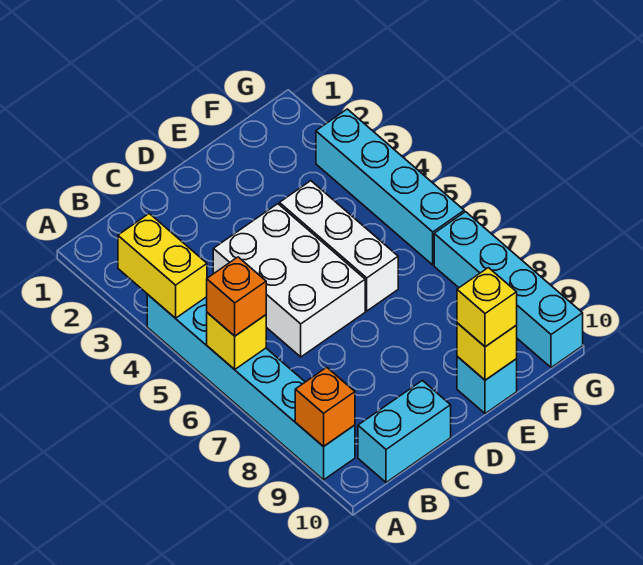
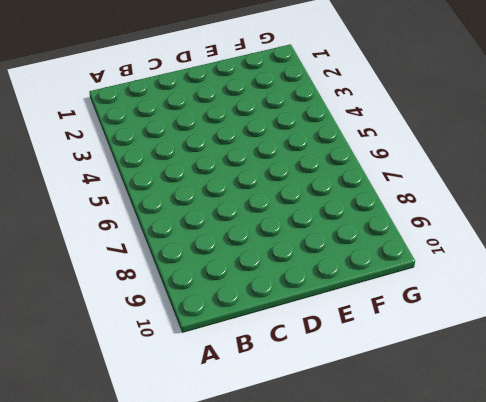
none -> cyan brick A4:A9 level 1
none -> cyan brick B10:C10 level 1
none -> white brick C4:D6 level 1

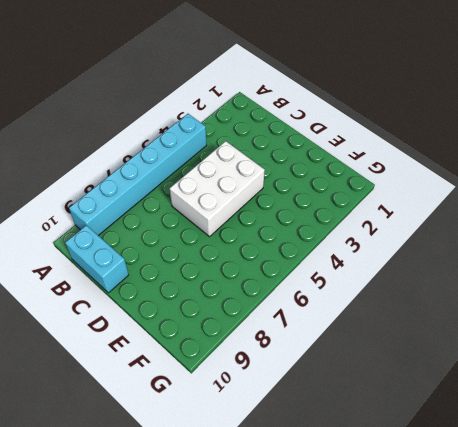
none -> white brick E4:E6 level 1
none -> cyan brick E10 level 1
none -> cyan brick G3:G6 level 1

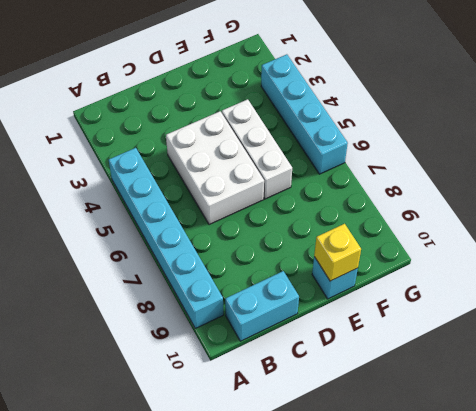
none -> cyan brick G7:G10 level 1
none -> yellow brick A3:A4 level 2
none -> yellow brick A6 level 2

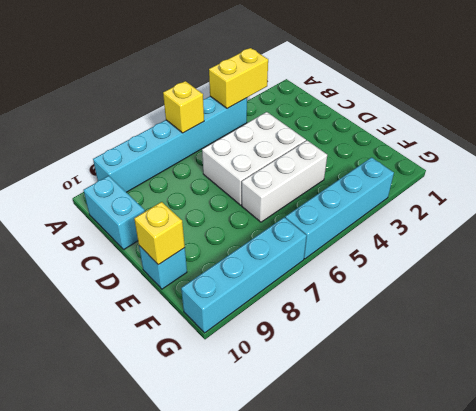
none -> orange brick A9 level 2
none -> orange brick A6 level 3
none -> yellow brick E10 level 3

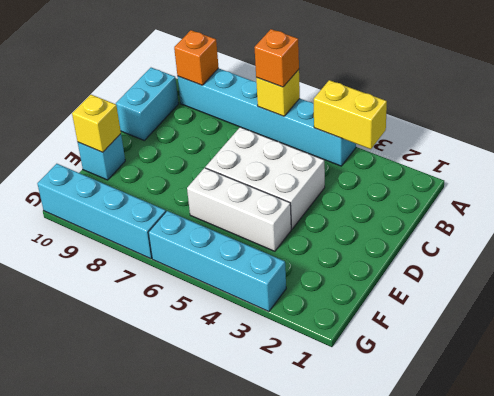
none -> yellow brick E10 level 3

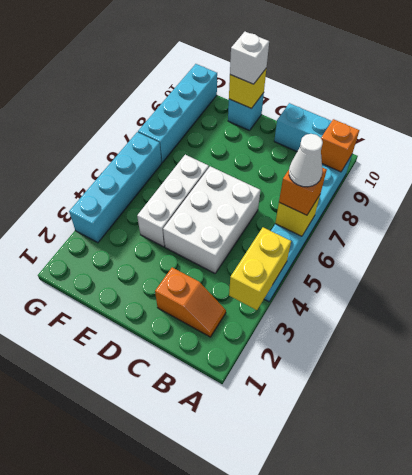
white cone A6 level 4 -> none
orange slope B2:C2 level 1 top C -> none
white brick E10 level 3 -> yellow brick E10 level 3

